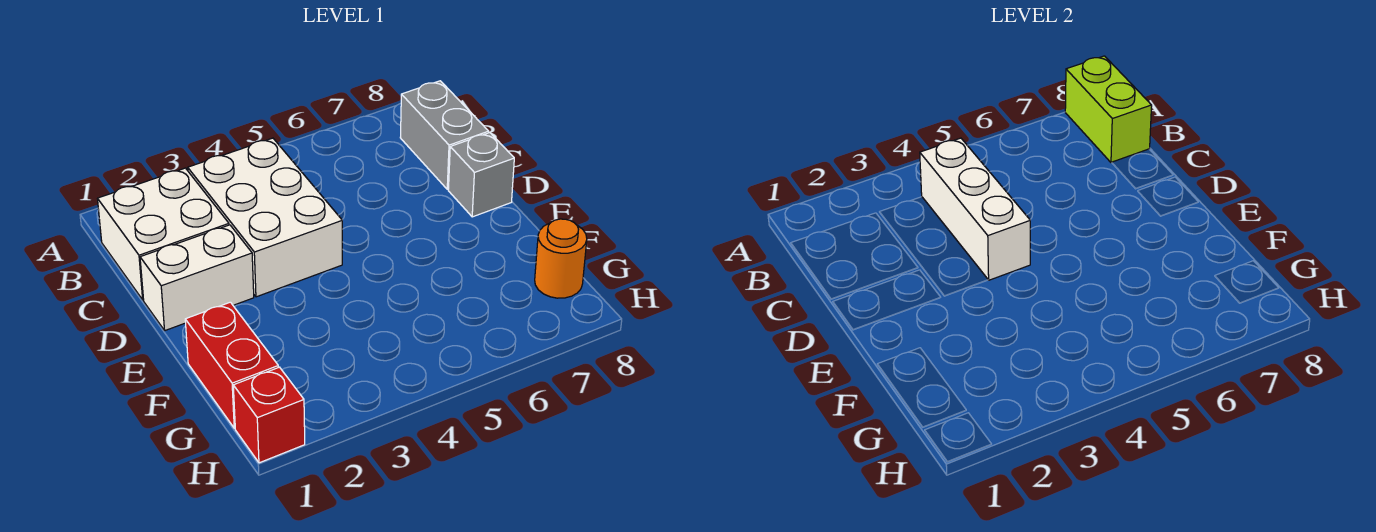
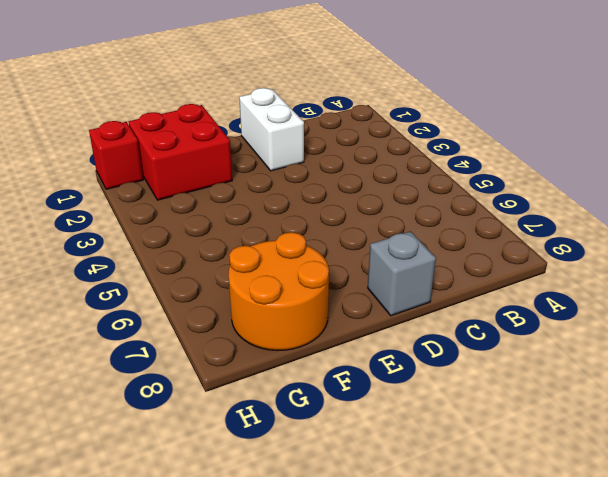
red brick F1:G2 level 1 -> red brick F1:G1 level 1
orange round brick F7:G8 level 1 -> orange round brick G8 level 1
none -> white brick B1:C2 level 1
none -> white brick B3:D4 level 1

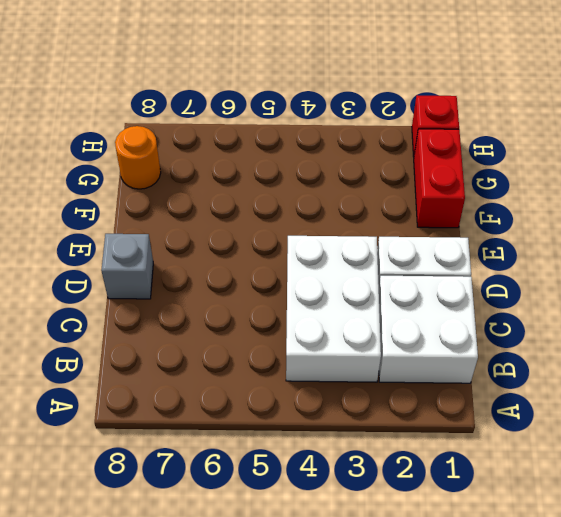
none -> grey brick B8:C8 level 1
none -> lime brick A8:B8 level 2

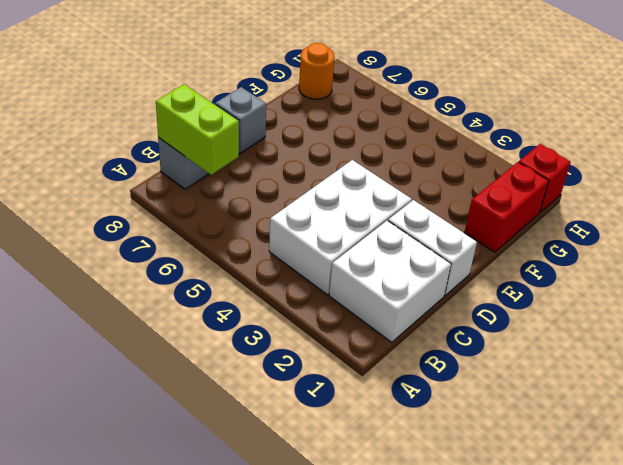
lime brick B7:B8 level 2 -> lime brick A8:B8 level 2
none -> white brick B4:D4 level 2

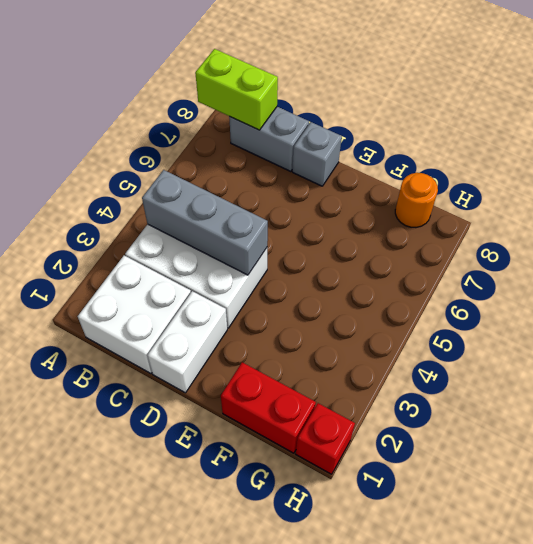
grey brick B4:D4 level 2 -> white brick B4:D4 level 2

